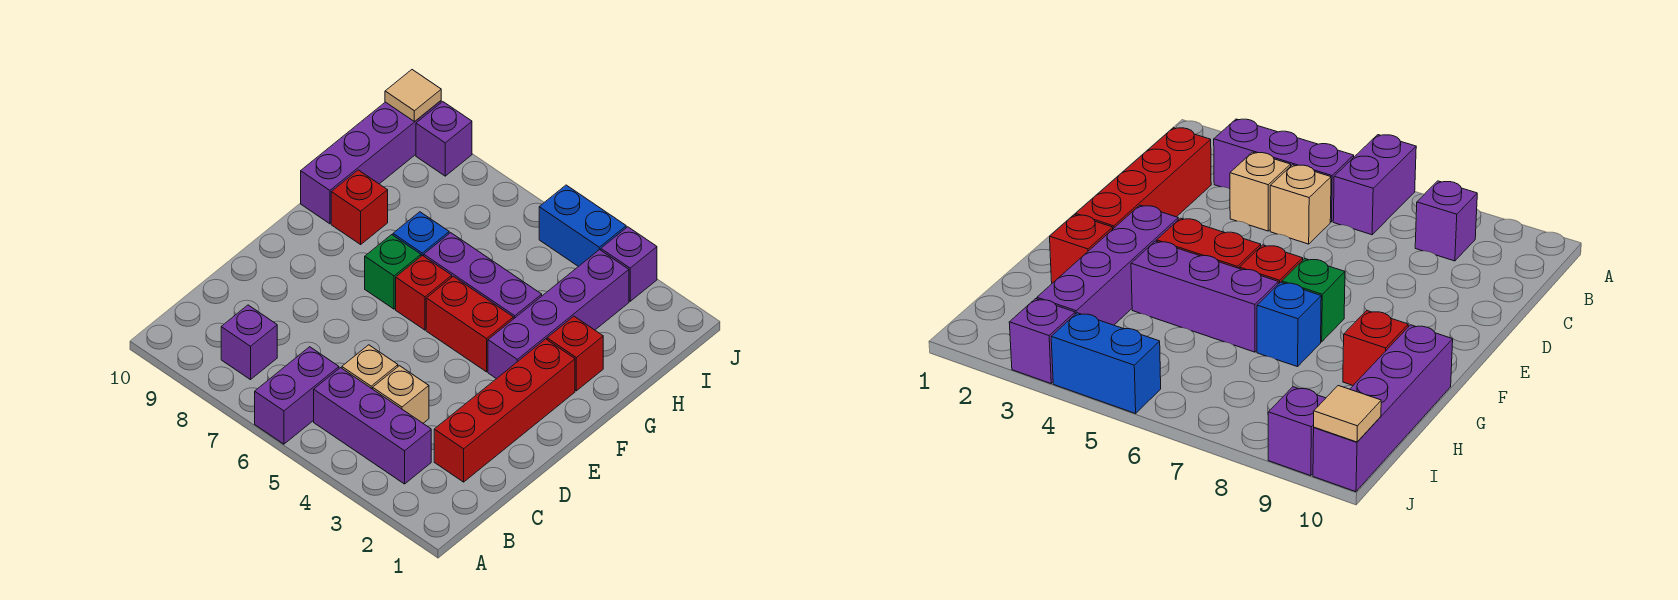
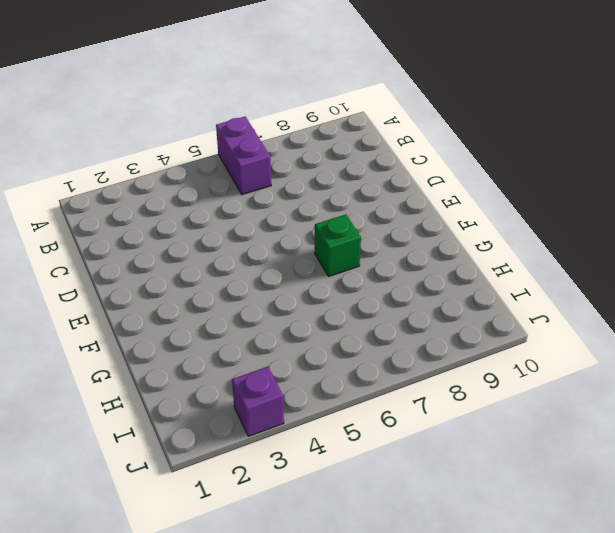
none -> purple brick B3:B5 level 1
none -> purple brick B8 level 1
none -> red brick C2:F2 level 1

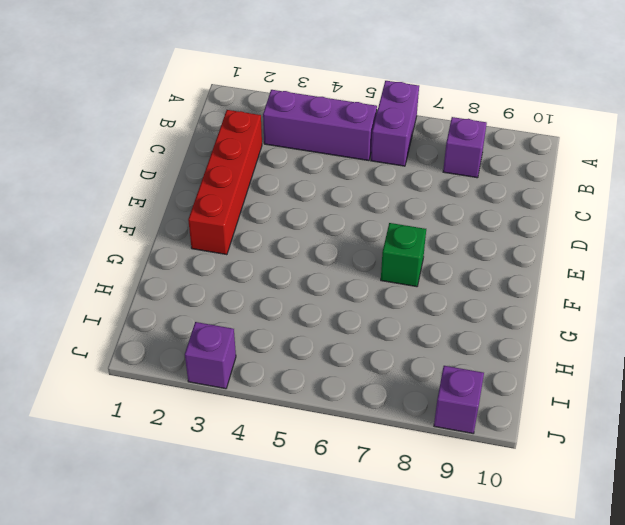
none -> tan brick C4 level 1
none -> tan brick C5 level 1
none -> purple brick F3:I3 level 1

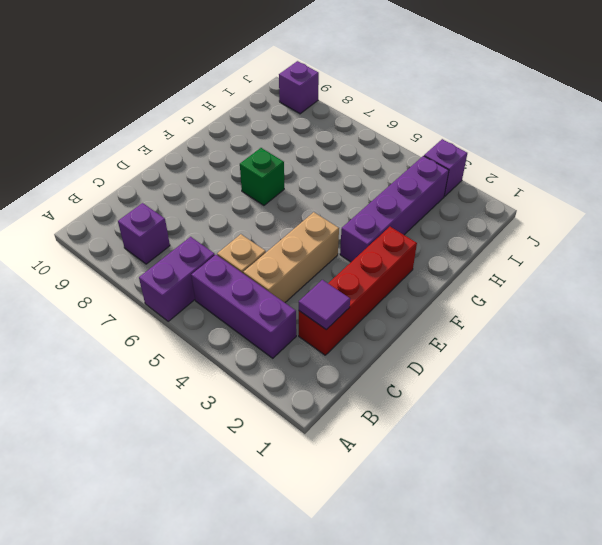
purple tile C2 level 2 -> none
tan brick C4:E4 level 1 -> tan brick C4 level 1
none -> red brick F4:F5 level 1
none -> red brick F6 level 1
none -> red brick G2 level 1

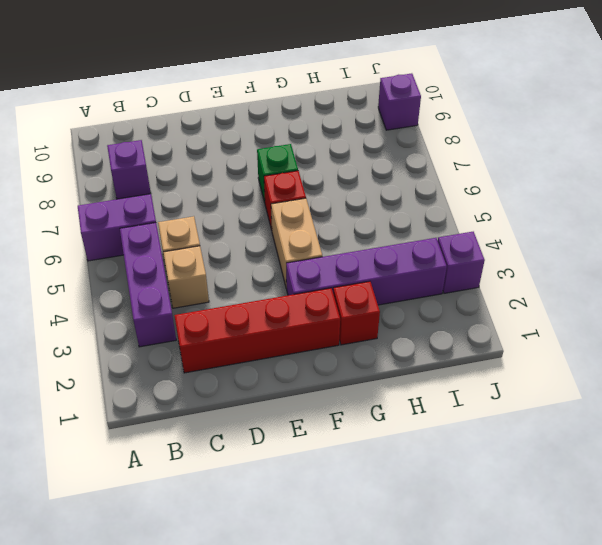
tan brick F4:F5 level 1 -> red brick F4:F5 level 1
none -> purple brick G4:G6 level 1
none -> blue brick G7 level 1
none -> red brick G9 level 1

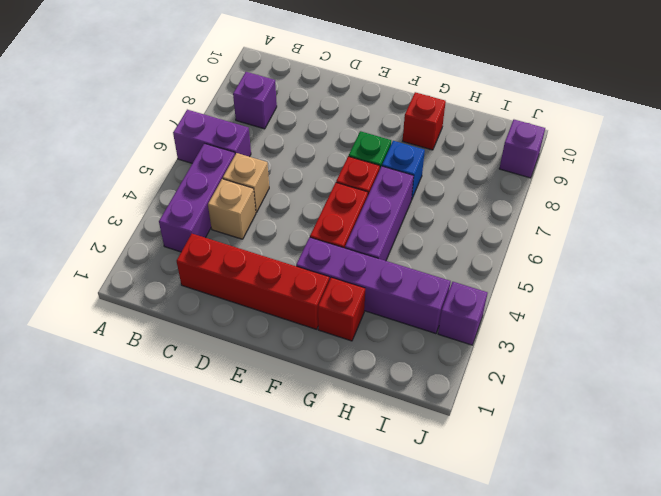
none -> purple brick G10:J10 level 1
none -> blue brick J4:J5 level 1
none -> tan tile J10 level 2

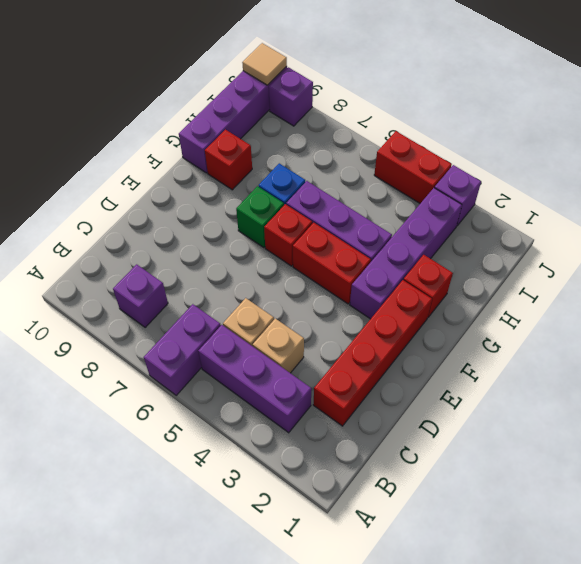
red brick J4:J5 level 1 -> blue brick J4:J5 level 1

